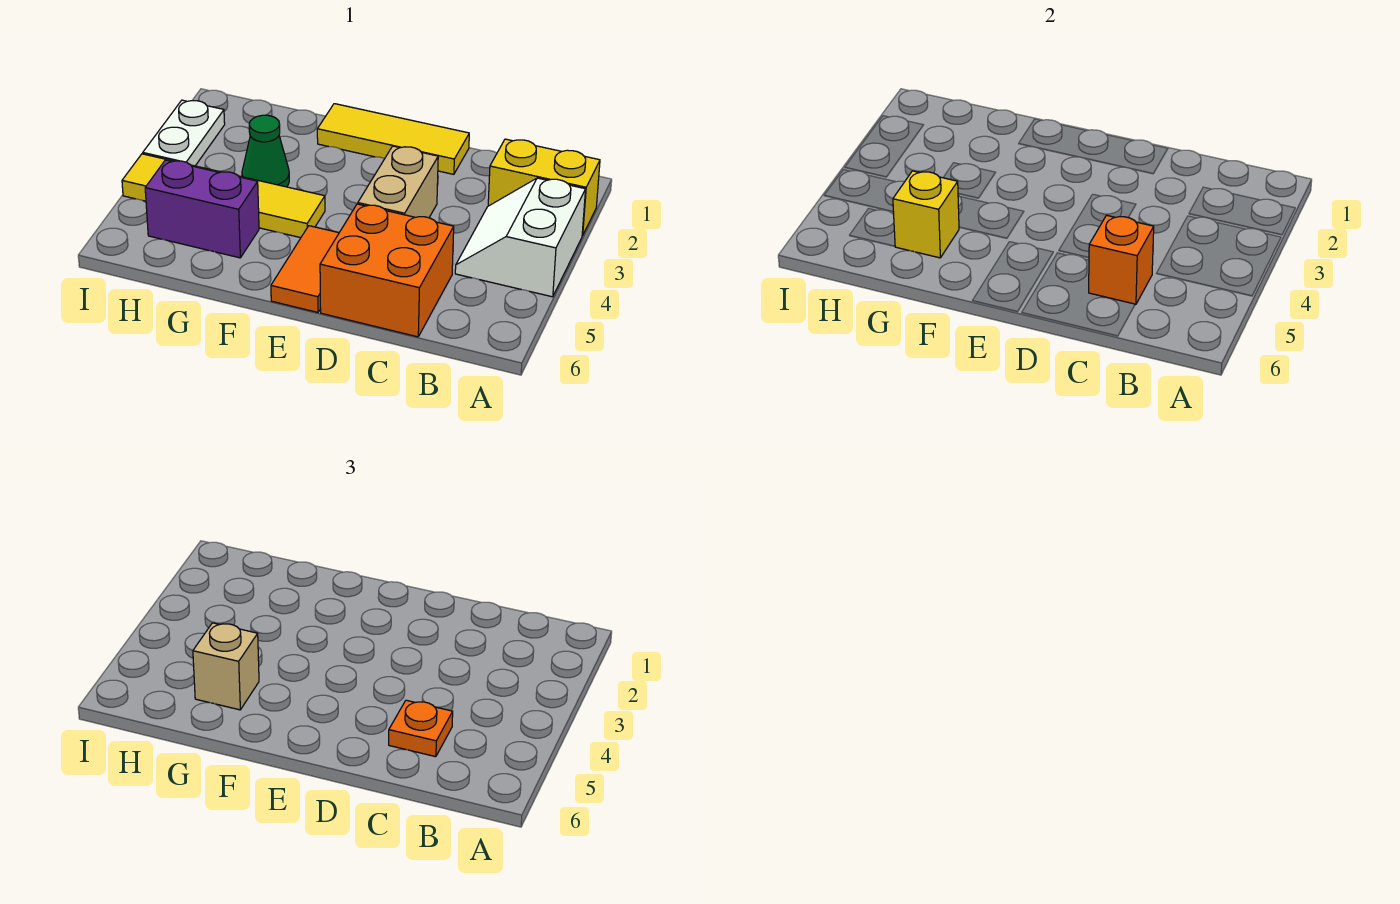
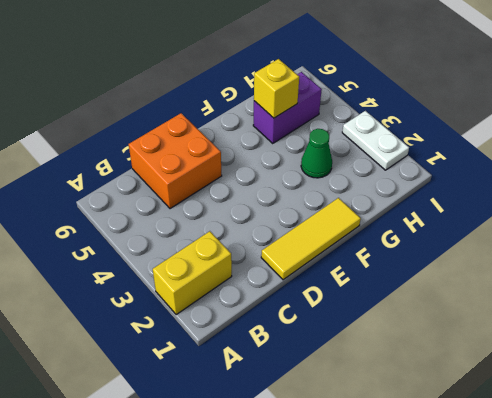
none -> white slope A3:B4 level 1 top A
none -> tan brick D3:D4 level 1
none -> orange tile E5:E6 level 1

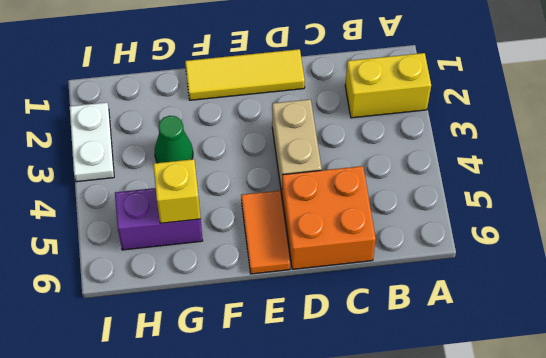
none -> white slope A3:B4 level 1 top A
none -> yellow tile F4:I4 level 1
none -> orange brick C5 level 2

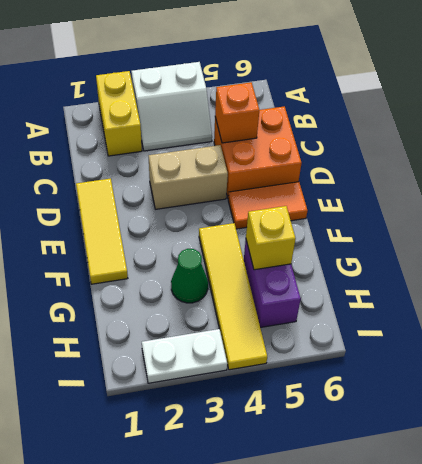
none -> orange plate C5 level 3
none -> tan brick G5 level 3

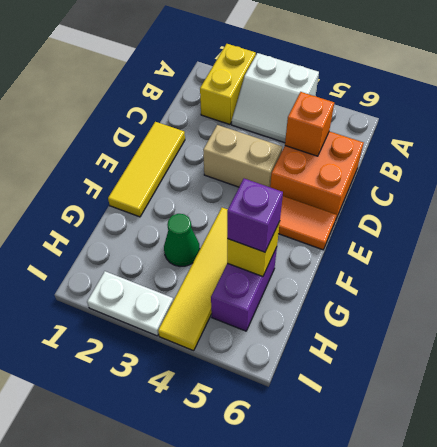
purple brick G5 level 3 -> tan brick G5 level 3
none -> orange plate C5 level 3

